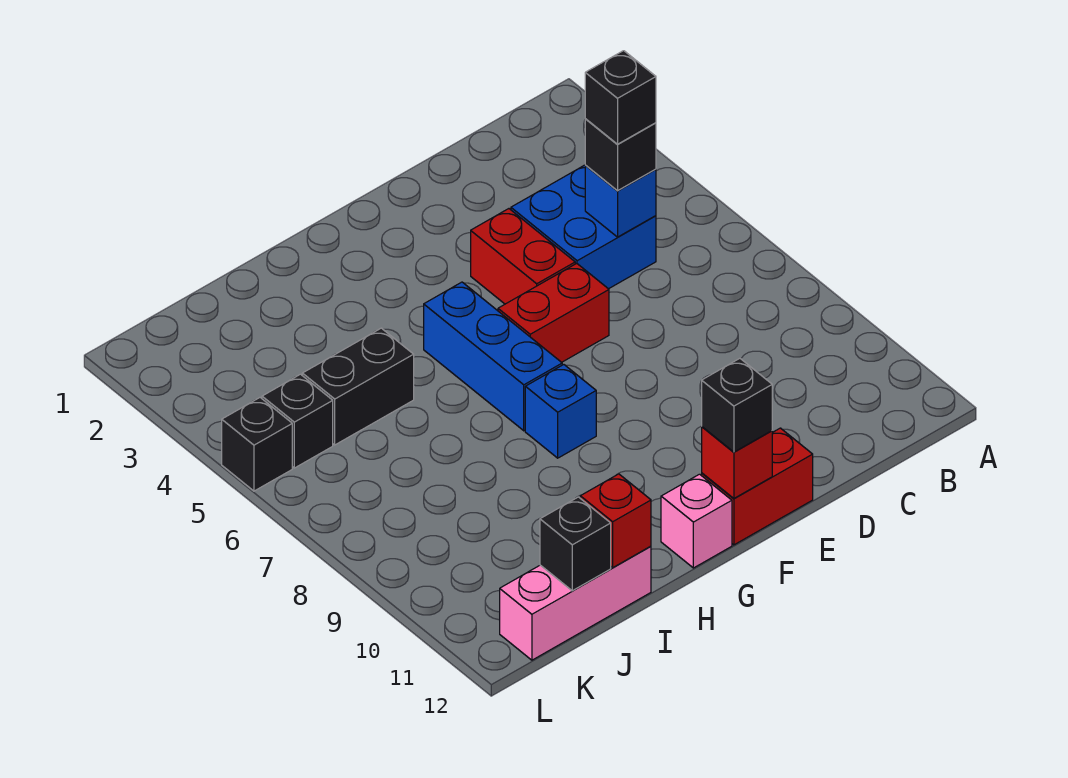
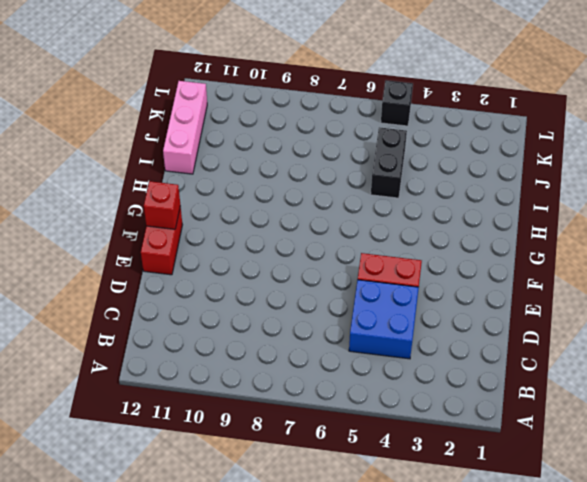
none -> red brick E6:F6 level 1
none -> blue brick G5:G7 level 1
none -> blue brick G8 level 1

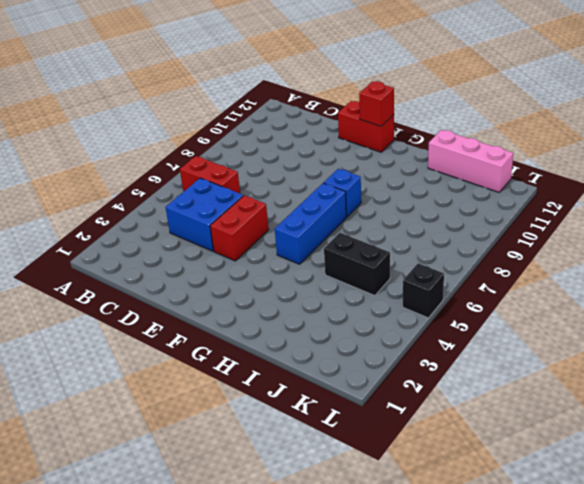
red brick B6:C6 level 1 -> red brick E6:F6 level 1
none -> pink brick G12 level 1
none -> black brick K5 level 1
none -> blue brick C5 level 2

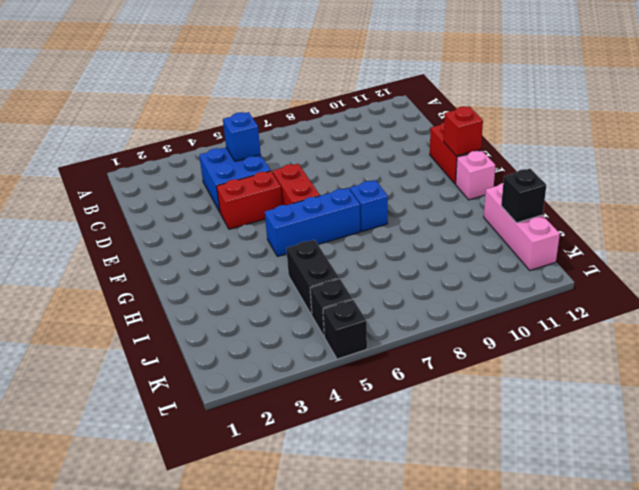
none -> red brick I12 level 2
none -> black brick C5 level 3
none -> black brick F12 level 3

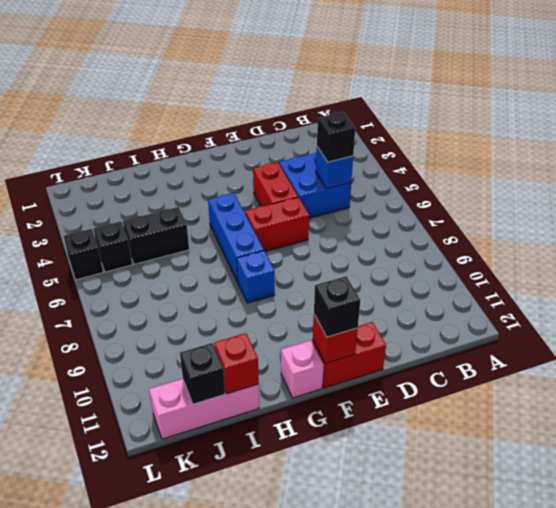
none -> black brick C5 level 4

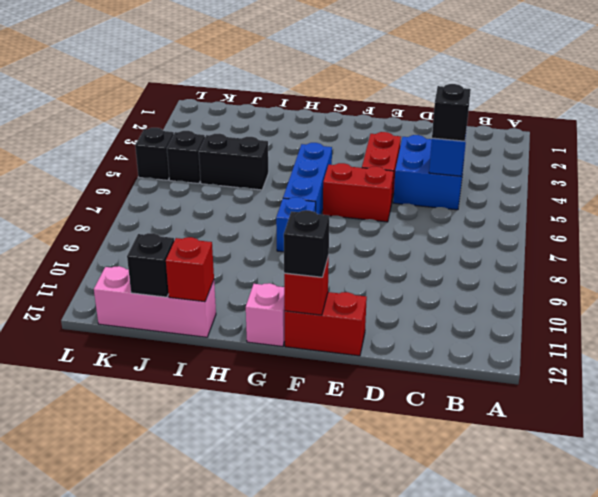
none -> black brick C5 level 4

